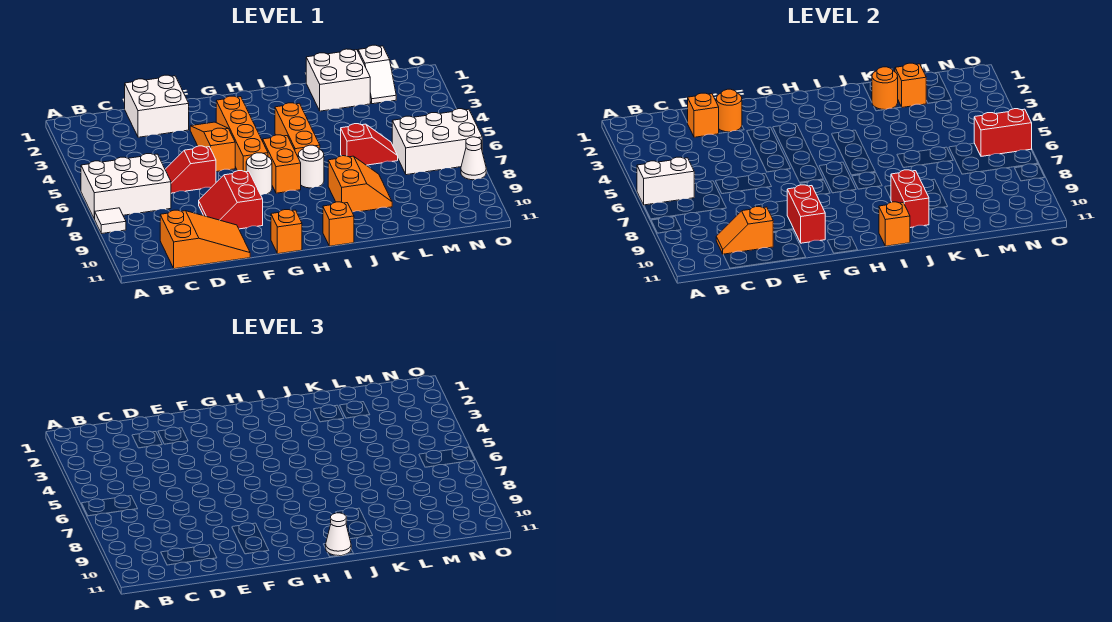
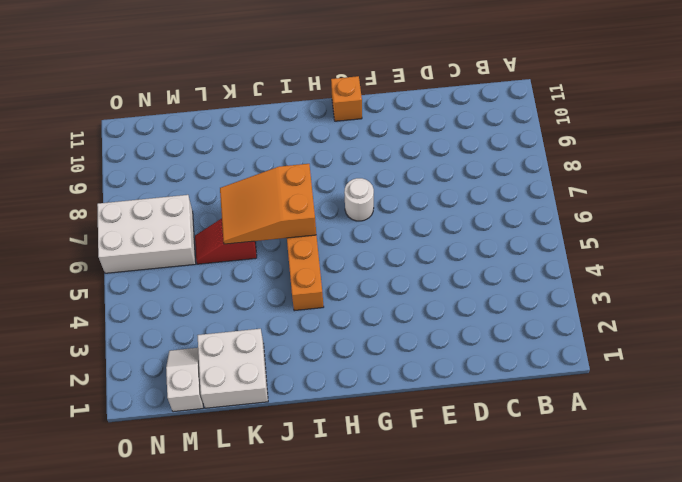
orange slope I6:K7 level 2 top I -> orange slope C10:E11 level 1 top C
none -> white brick A6:C7 level 1
none -> white tile A8 level 1
none -> white brick D1:E2 level 1
none -> red slope D6:E6 level 1 top E

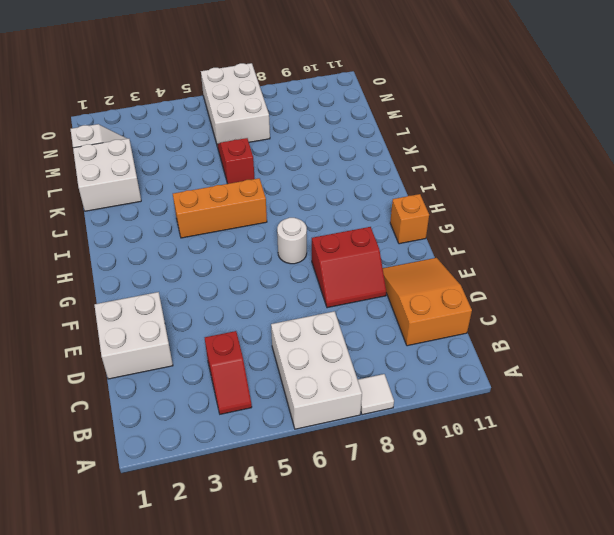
red slope B4:C4 level 1 top C -> red slope D6:E6 level 1 top E
none -> orange slope F3:F5 level 1 top 5
none -> orange brick G3:G6 level 1
none -> orange brick H6:H7 level 1
none -> white round brick I7 level 1

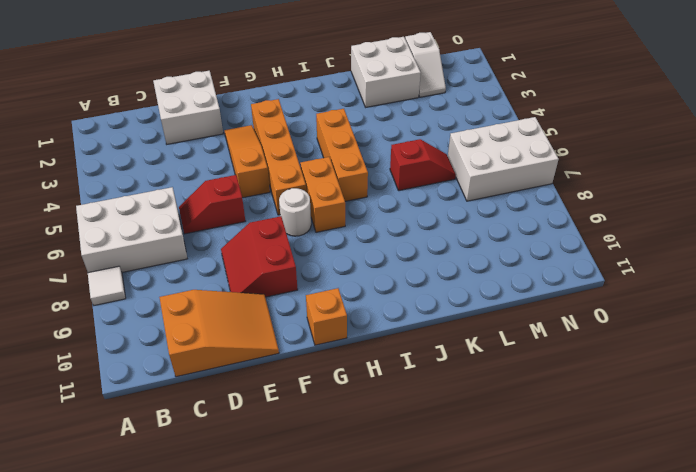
none -> white round brick I7 level 1
none -> orange brick I11 level 1
none -> orange slope J8:K9 level 1 top J
none -> white cone O8 level 1

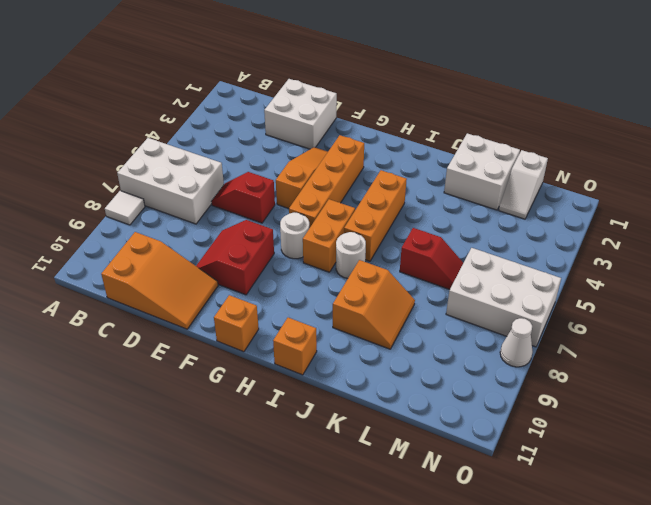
none -> white brick A6:B6 level 2
none -> orange slope C10:D10 level 2 top D
none -> orange brick D2 level 2
none -> orange round brick E2 level 2

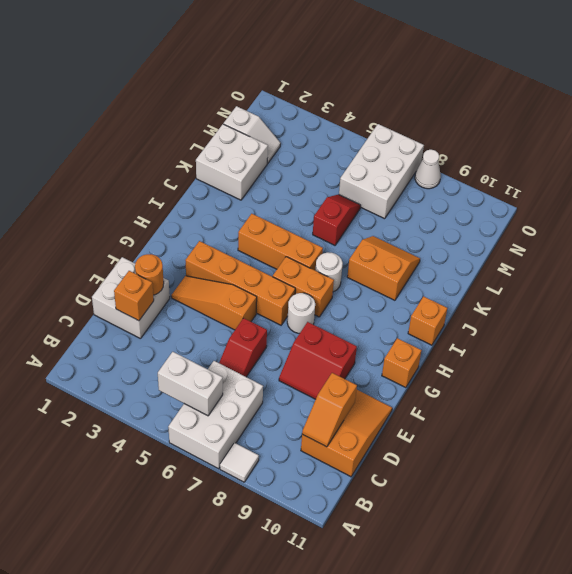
white brick B5:B6 level 2 -> white brick A6:B6 level 2
none -> red brick F9:F10 level 2
none -> orange brick I11 level 2
none -> red brick J9:J10 level 2
none -> orange round brick K2 level 2

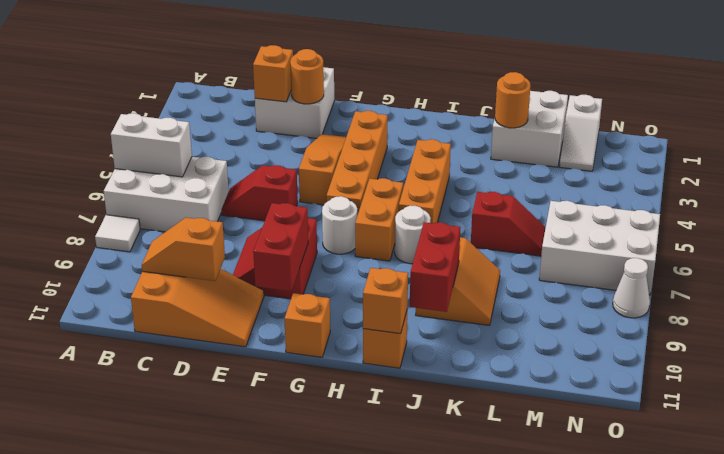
none -> orange brick L2 level 2
none -> red brick N6:O6 level 2
none -> white cone I11 level 3

